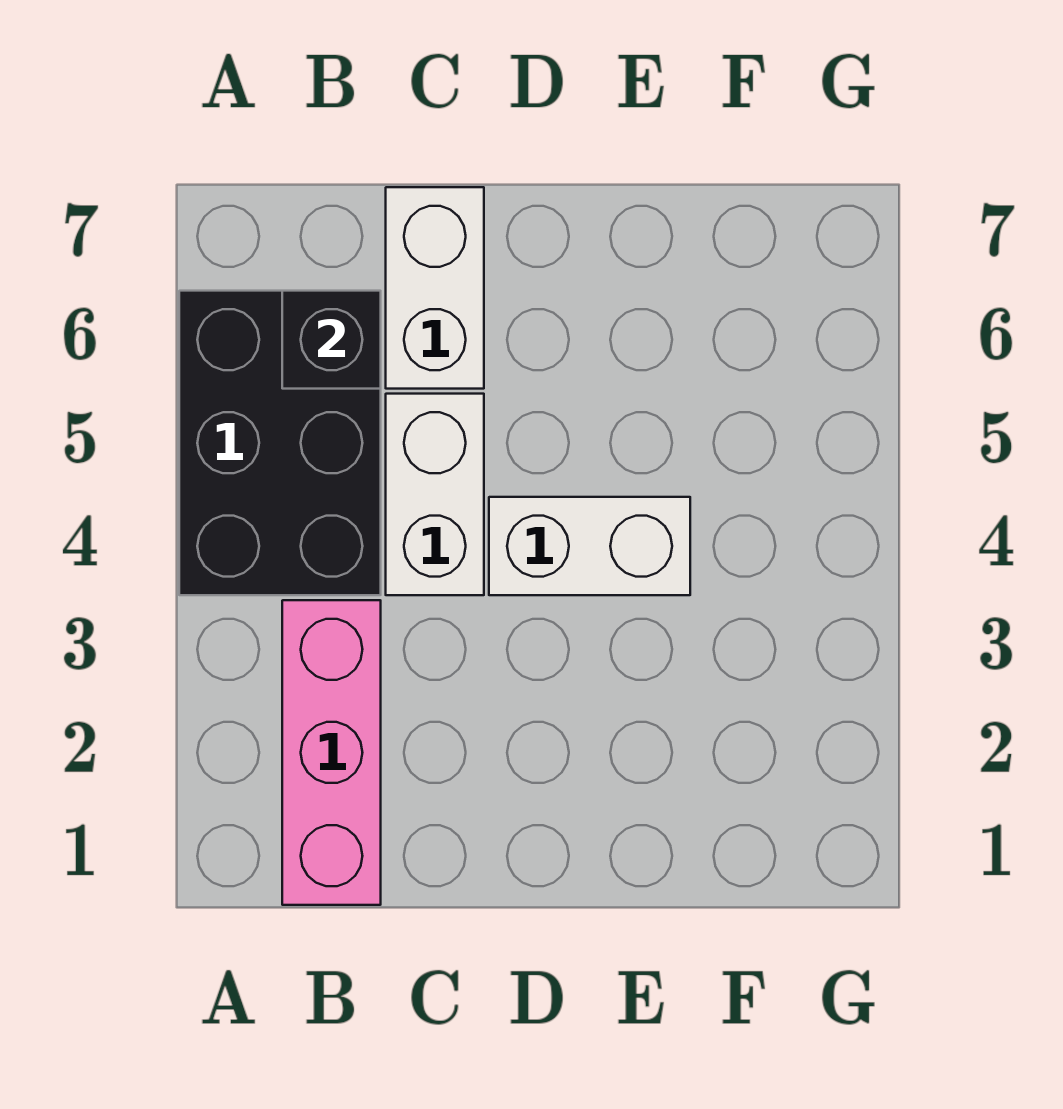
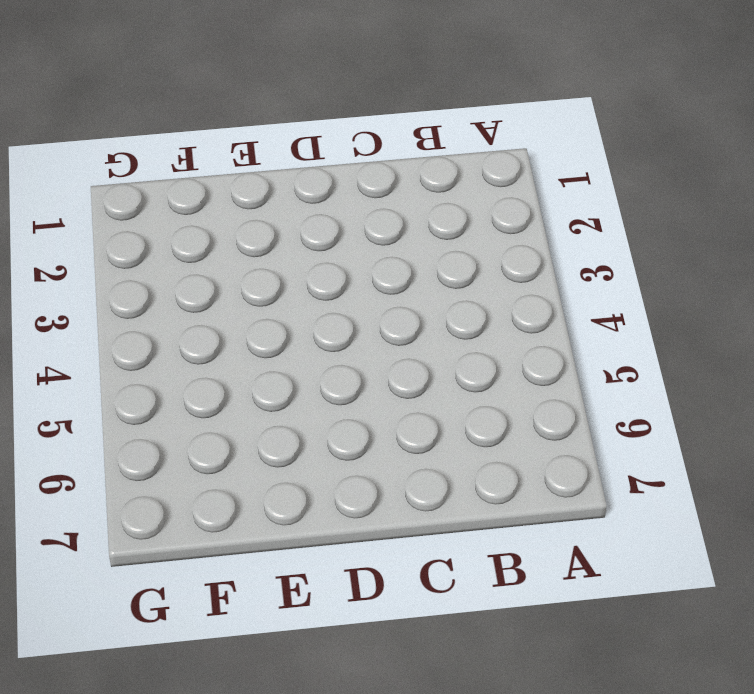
none -> black brick A4:B6 level 1
none -> pink brick B1:B3 level 1

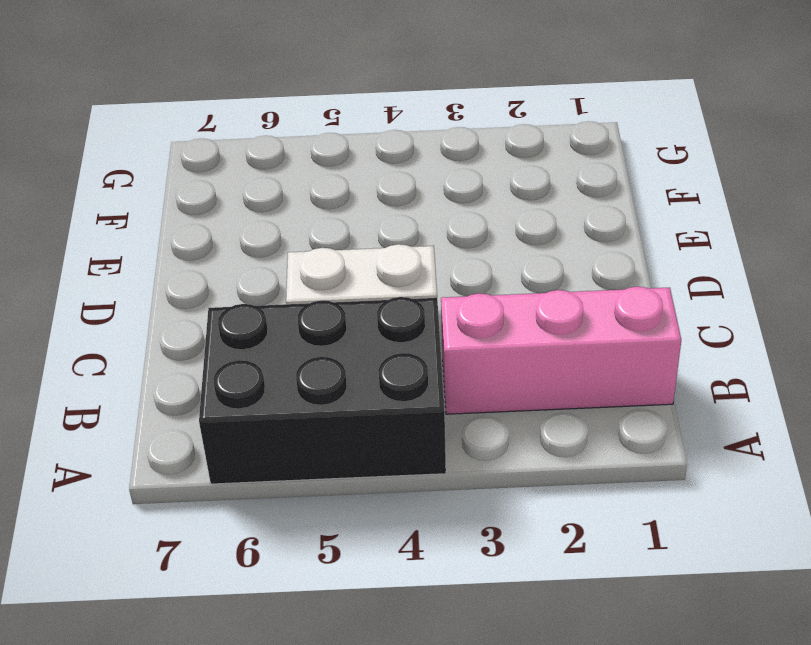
none -> white brick C6:C7 level 1
none -> white brick D4:E4 level 1

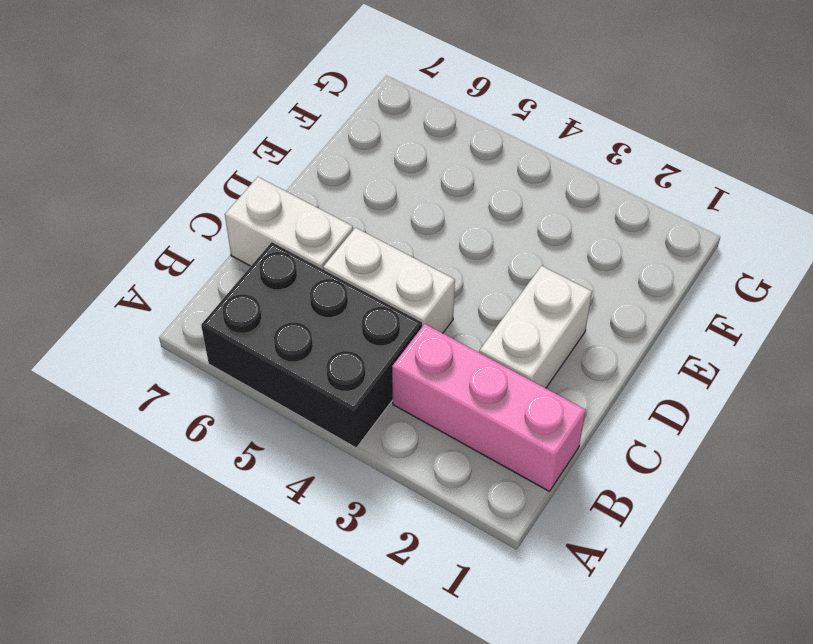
white brick C2:D2 level 1 -> white brick D4:E4 level 1
none -> black brick B6 level 2

